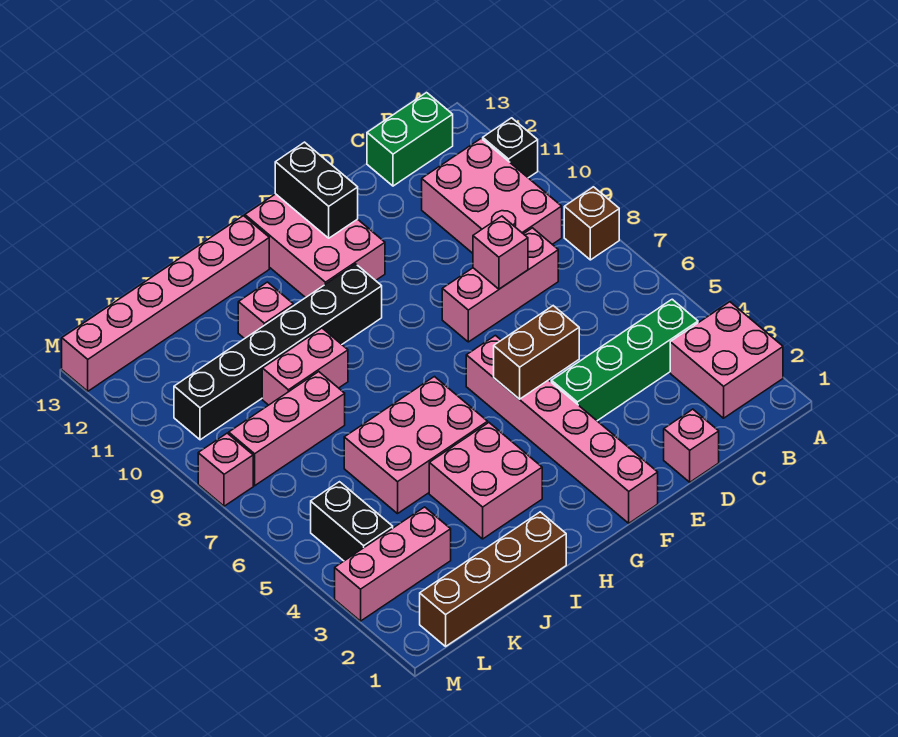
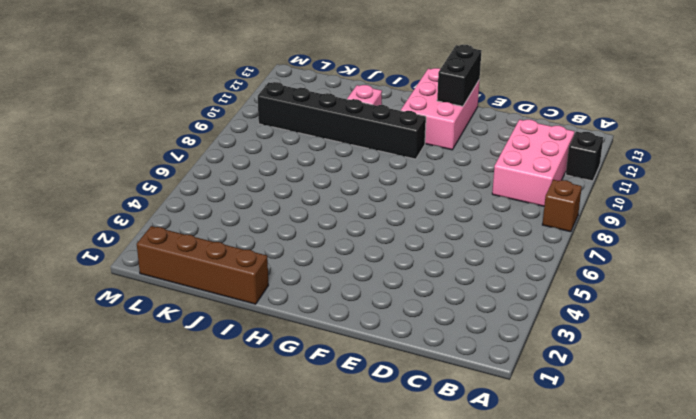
none -> pink brick A2:B3 level 1
none -> green brick B4:E4 level 1
none -> green brick B13:C13 level 1

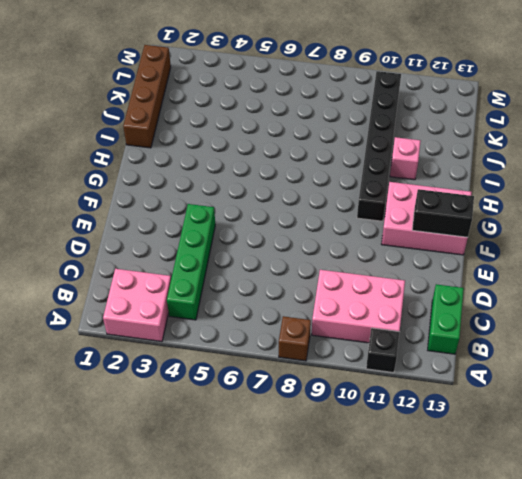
none -> pink brick C8:E8 level 1
none -> pink brick D1 level 1
none -> pink brick F1:F6 level 1

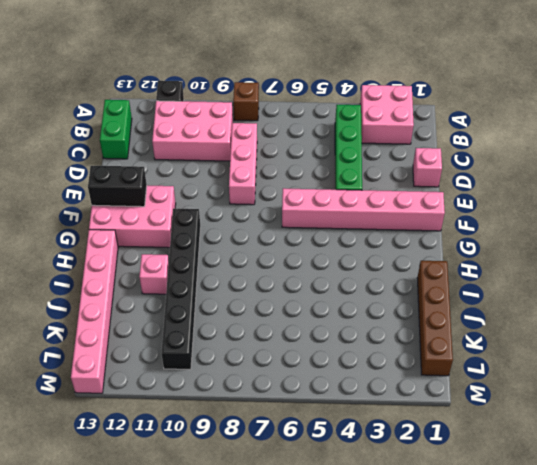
none -> pink brick H3:I4 level 1
none -> pink brick H5:J6 level 1
none -> pink brick I9:J9 level 1

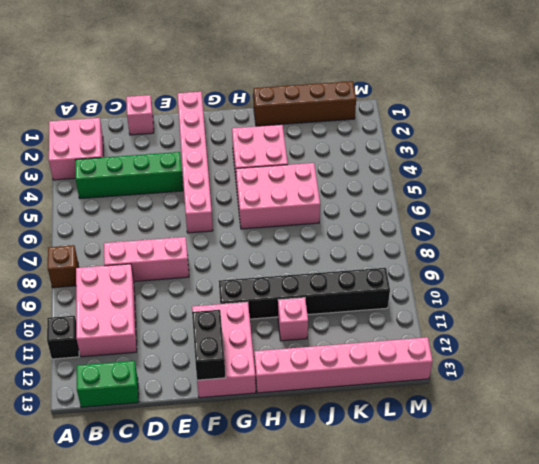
none -> pink brick I9:J9 level 1
none -> pink brick J8:L8 level 1
none -> pink brick K3:M3 level 1

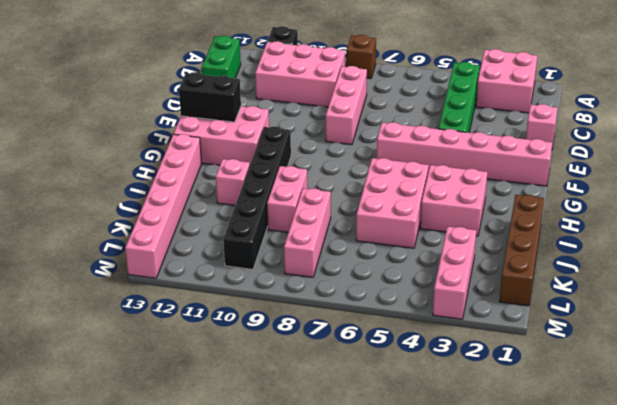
none -> black brick L4:L5 level 1
none -> pink brick M8 level 1
none -> pink brick D8 level 2

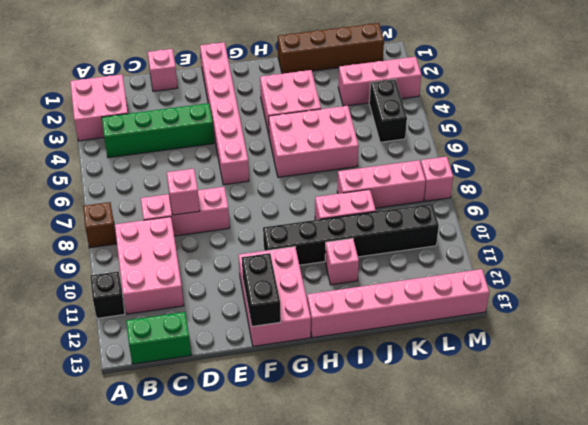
none -> brown brick E5:F5 level 2

